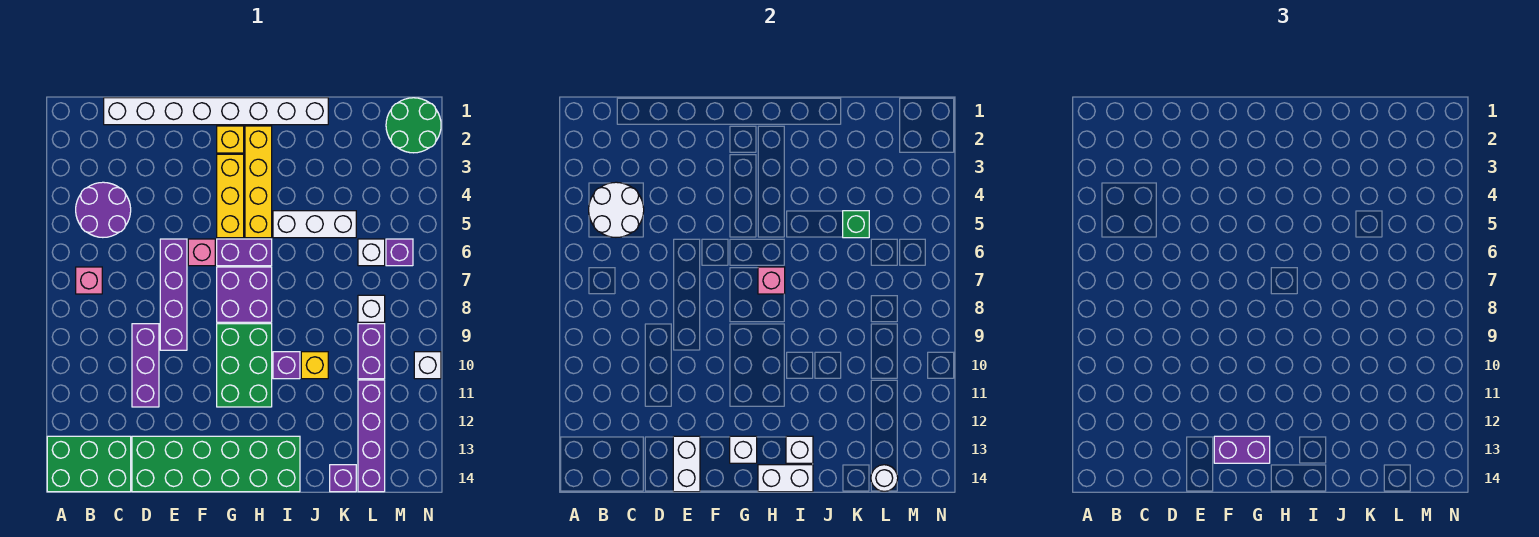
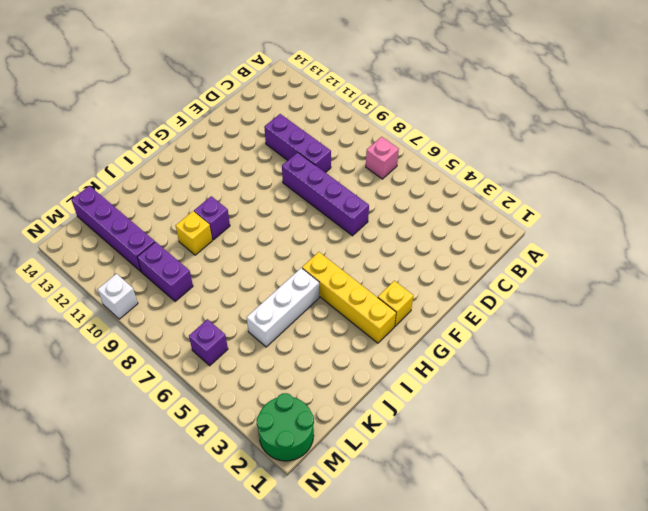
none -> green brick A13:C14 level 1
none -> purple round brick B4:C5 level 1
none -> white brick C1:J1 level 1
none -> green brick D13:I14 level 1

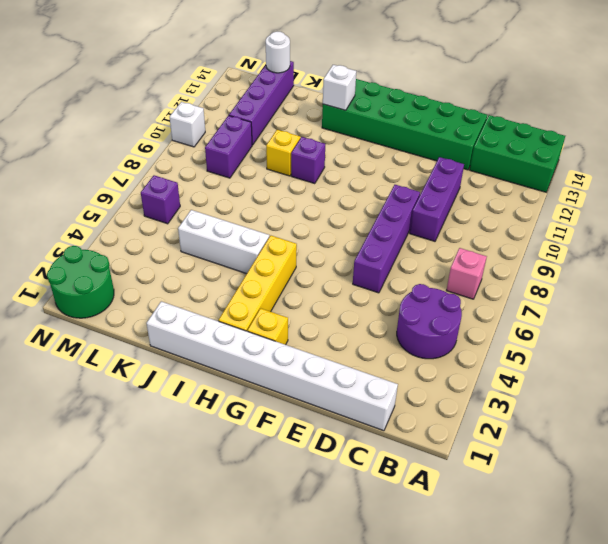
none -> pink brick F6 level 1
none -> yellow brick G3:G5 level 1
none -> purple brick G6:H6 level 1
none -> purple brick G7:H8 level 1

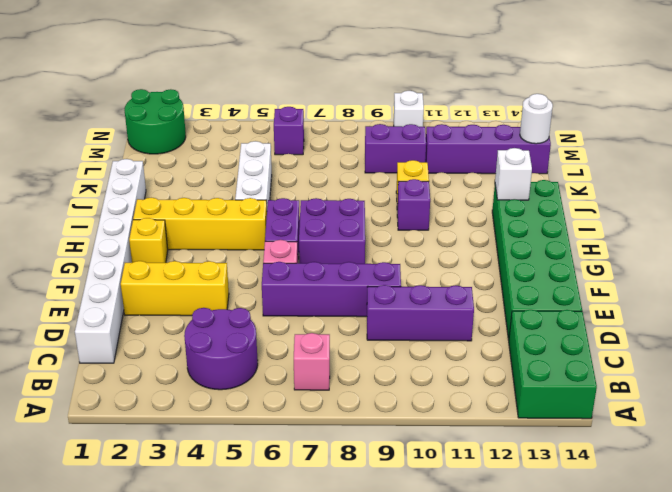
yellow brick E2:E4 level 1 -> yellow brick G3:G5 level 1
none -> green brick G9:H11 level 1
none -> purple brick K14 level 1
none -> white brick L6 level 1
none -> white brick L8 level 1

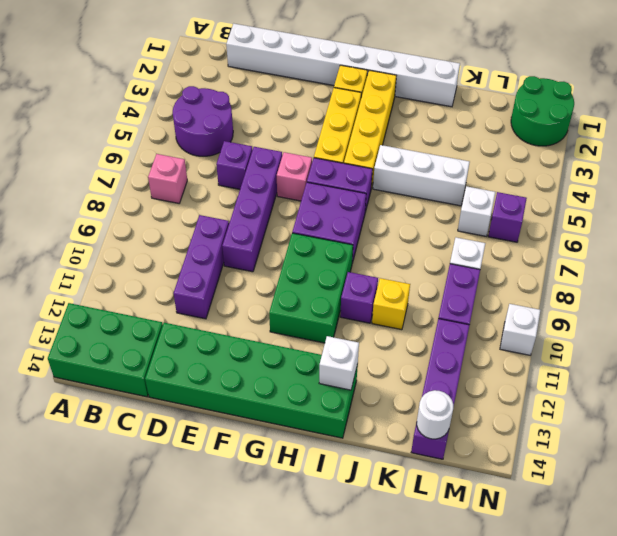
purple brick D6 level 1 -> purple brick K14 level 1
none -> white round brick B4:C5 level 2
none -> white brick E13:E14 level 2
none -> white brick G13 level 2
none -> pink brick H7 level 2

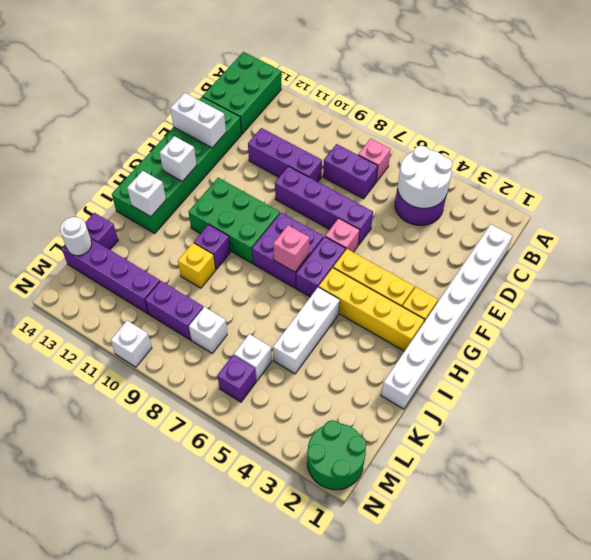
purple brick C7:C8 level 1 -> purple brick F13:G13 level 3
none -> white brick H14:I14 level 2
none -> green brick K5 level 2

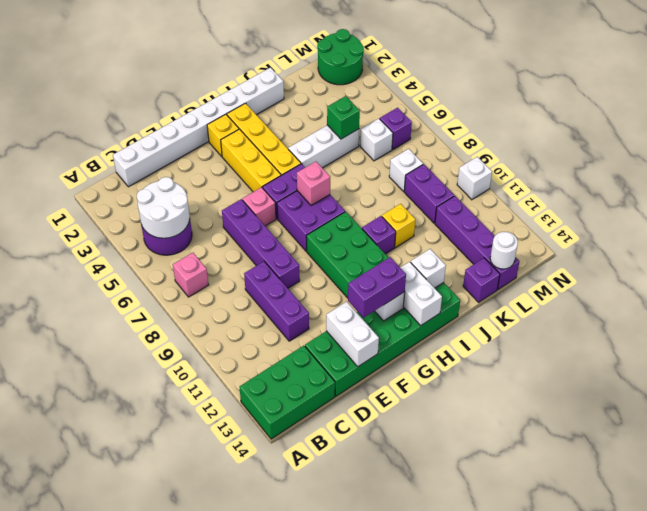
white brick H13:H14 level 2 -> white brick H14:I14 level 2

